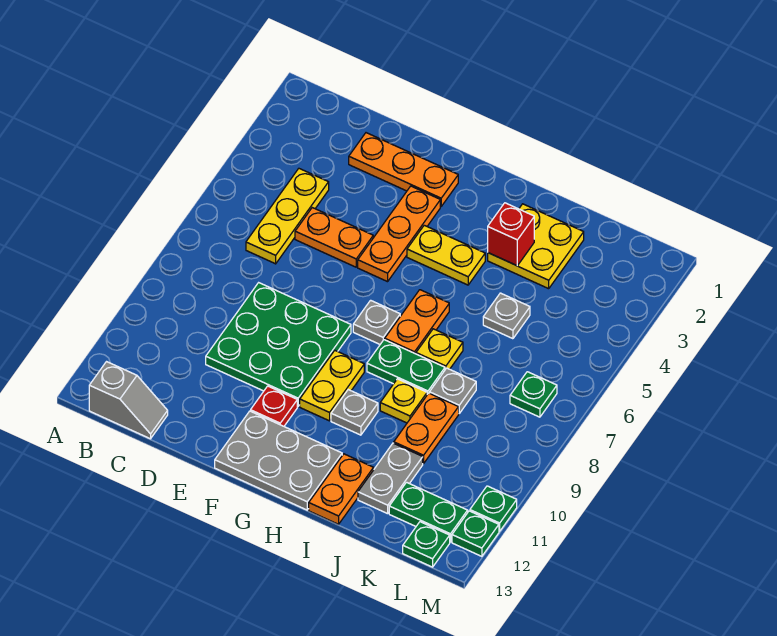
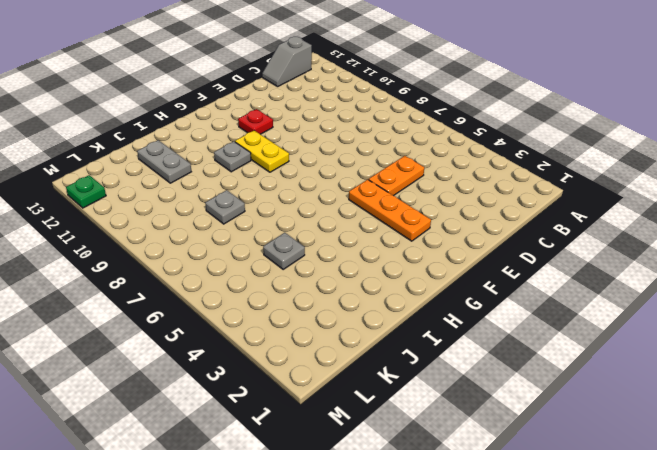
none -> yellow plate C4:C6 level 1
none -> orange plate D2:F2 level 1
none -> green plate D8:F10 level 1

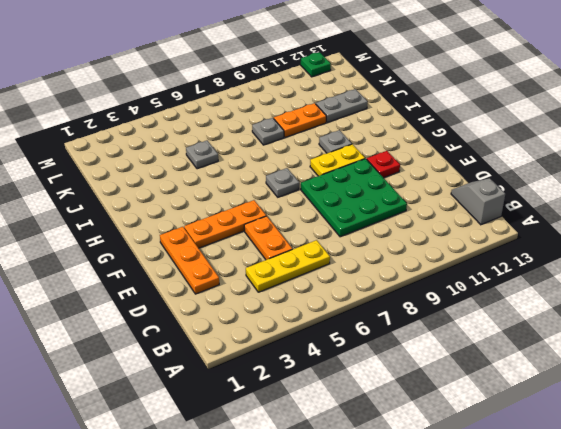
none -> grey plate F12:H13 level 1
none -> yellow plate G4:H4 level 1
none -> orange plate H6:H7 level 1

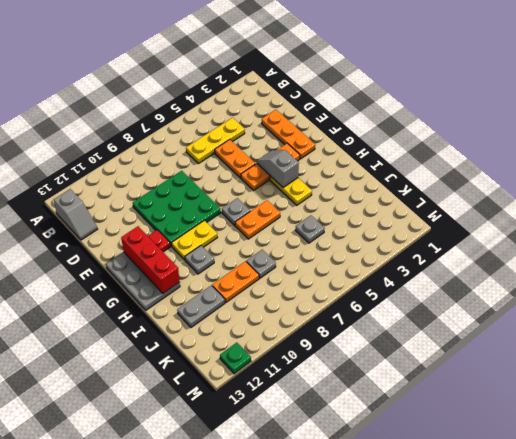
grey slope F4:G4 level 2 top G -> none
red brick F12:H12 level 2 -> none
none -> green plate H8:I8 level 1
none -> yellow plate I2:J3 level 1
none -> yellow plate I7 level 1

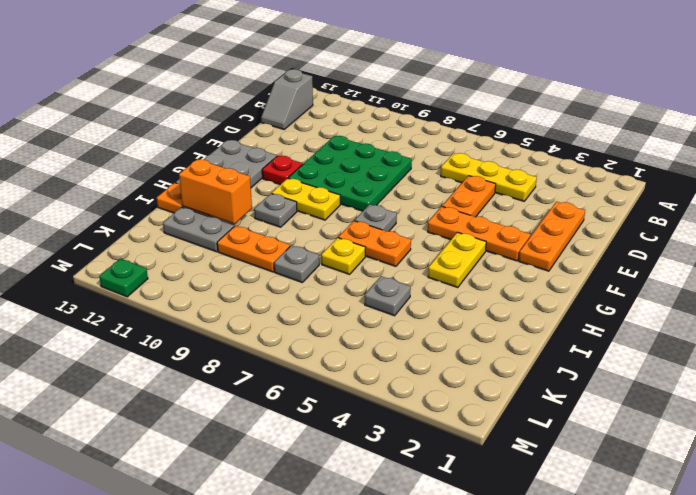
orange brick I11:I12 level 2 -> none
none -> green plate H8:I8 level 1
none -> yellow plate I2:J3 level 1
none -> yellow plate I9 level 1

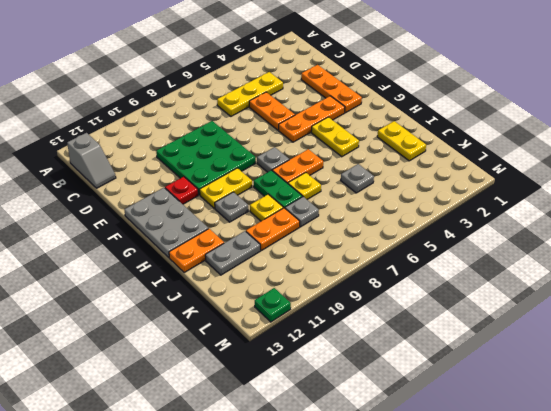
yellow plate I2:J2 level 1 -> yellow plate I2:J3 level 1
none -> green plate K12:L12 level 1
none -> green plate L7 level 1
none -> green plate L13 level 1

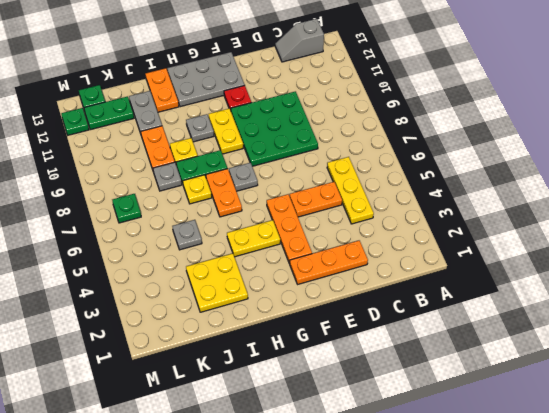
none -> green plate M11 level 1
none -> red brick I3 level 2

